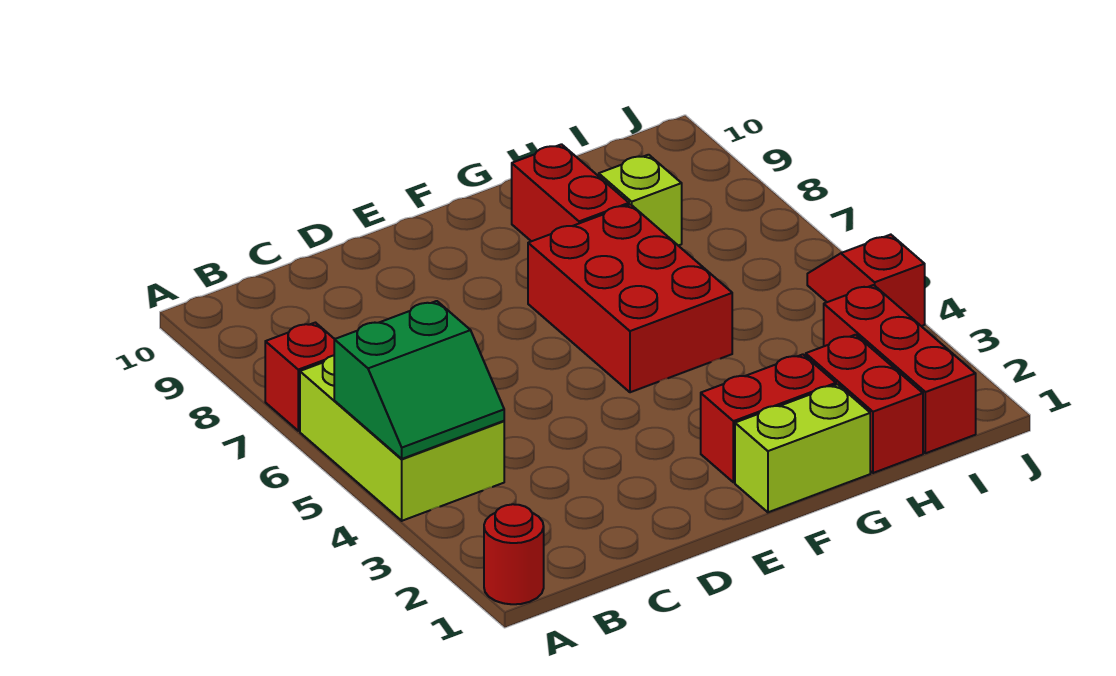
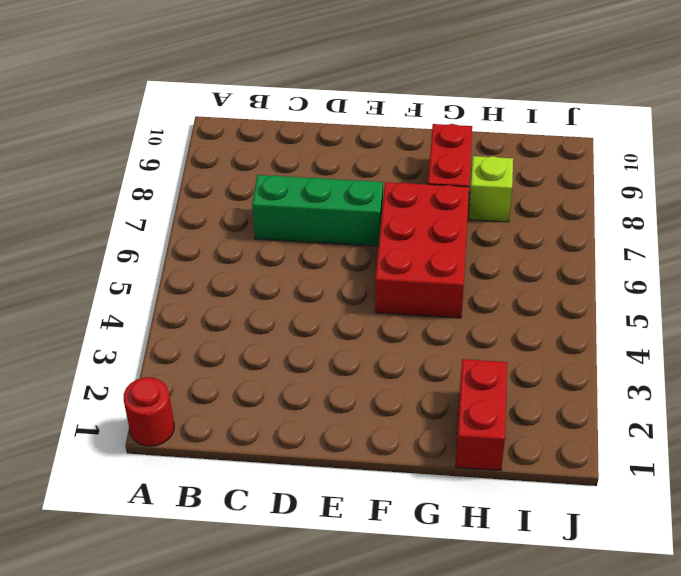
green brick C7:E7 level 1 -> none
none -> lime brick A4:B6 level 1
none -> red brick A7 level 1
none -> lime brick F1:G1 level 1

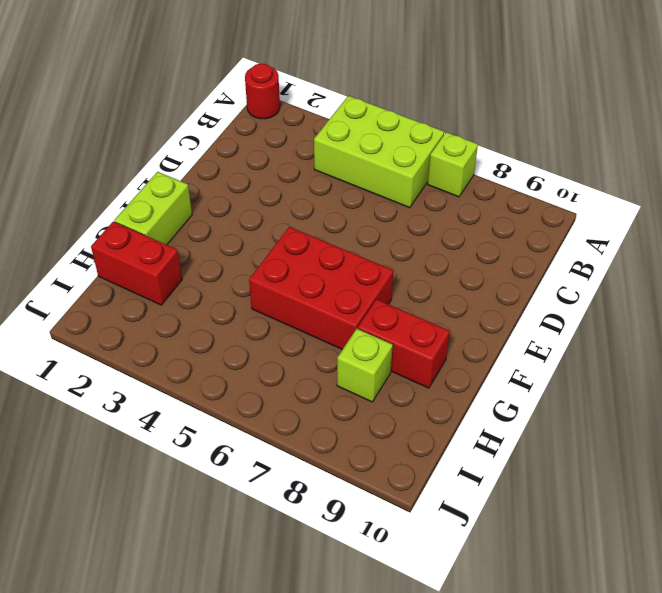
lime brick A7 level 1 -> red brick A7 level 1
none -> red brick F2:G2 level 1
none -> red brick I1:I3 level 1
none -> red slope J4:J5 level 1 top 4

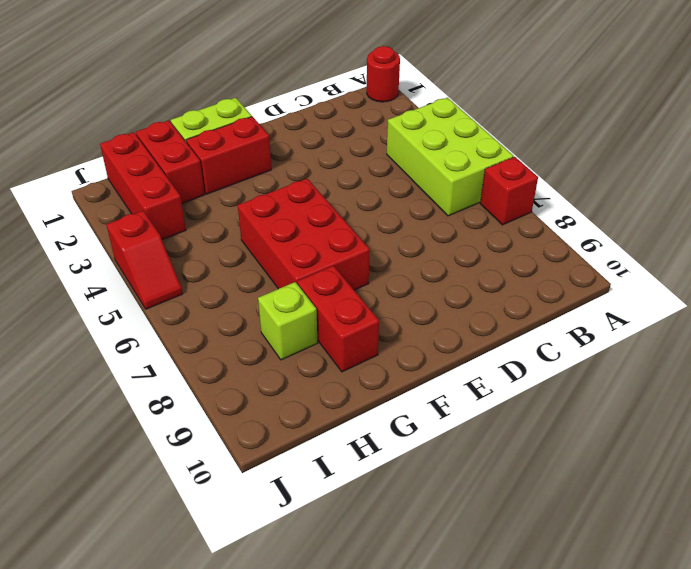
none -> green slope A4:B5 level 2 top 5

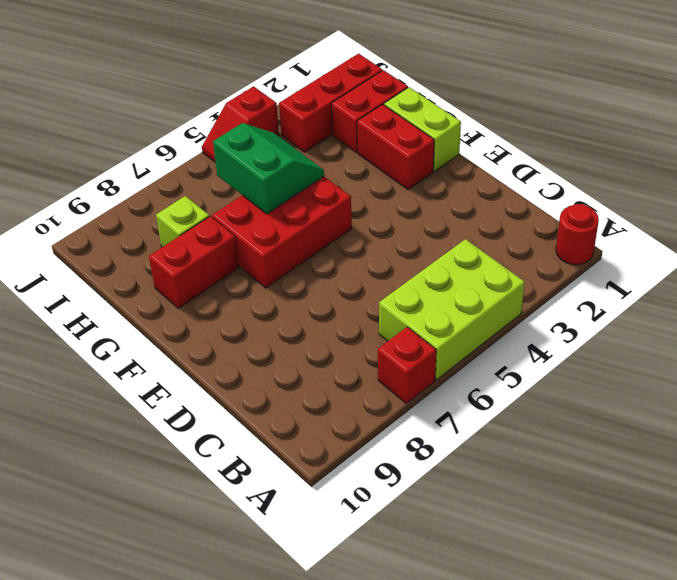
green slope G5:H6 level 2 top 6 -> green slope A4:B5 level 2 top 5

